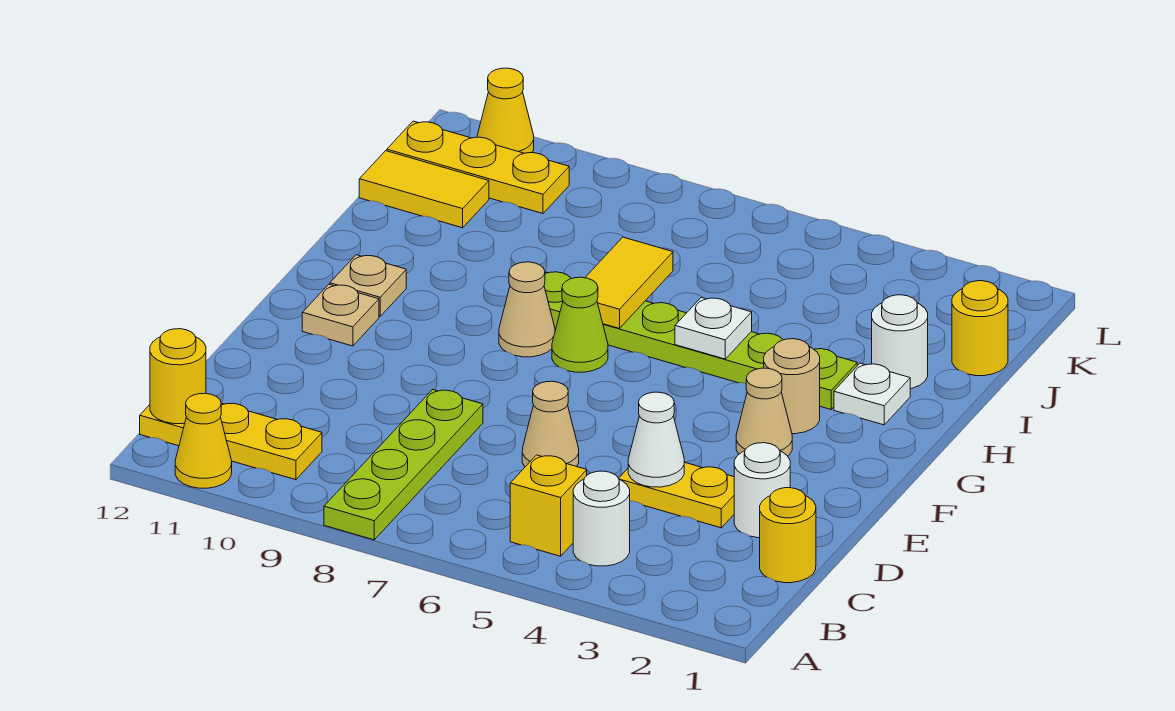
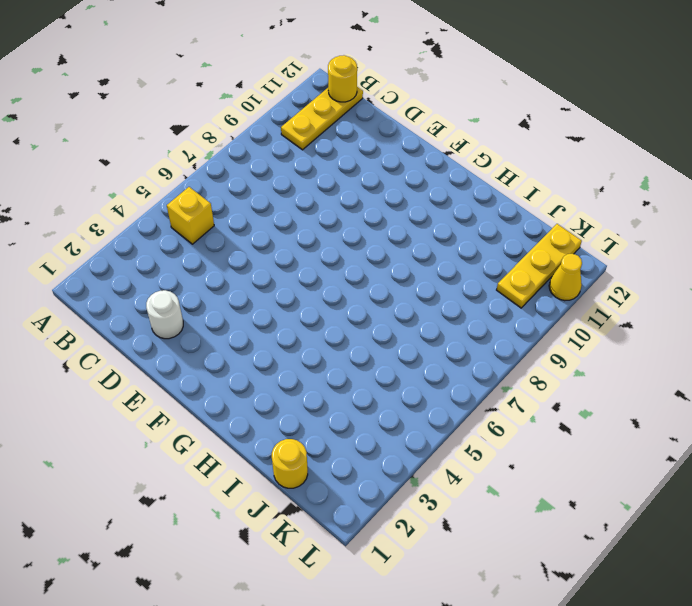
none -> lime plate A8:D8 level 1
none -> yellow cone A11 level 1
none -> white round brick B4 level 1

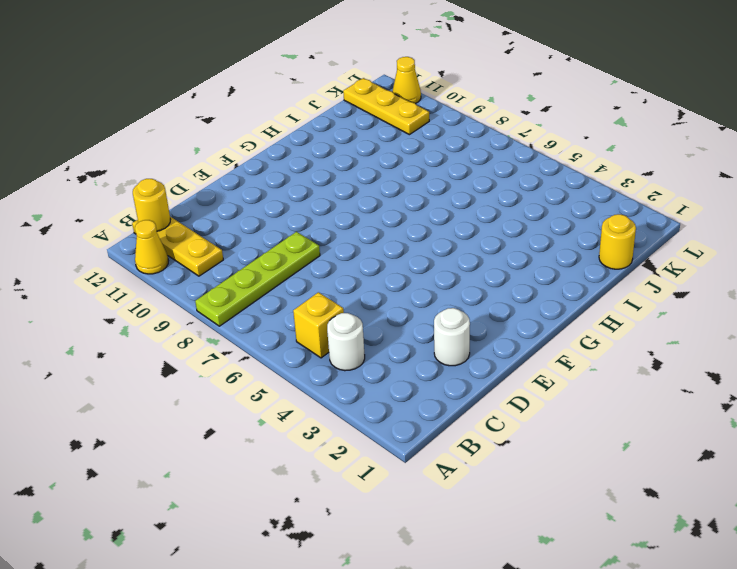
none -> yellow round brick C1 level 1
none -> yellow plate D3:D4 level 1
none -> tan cone D6 level 1

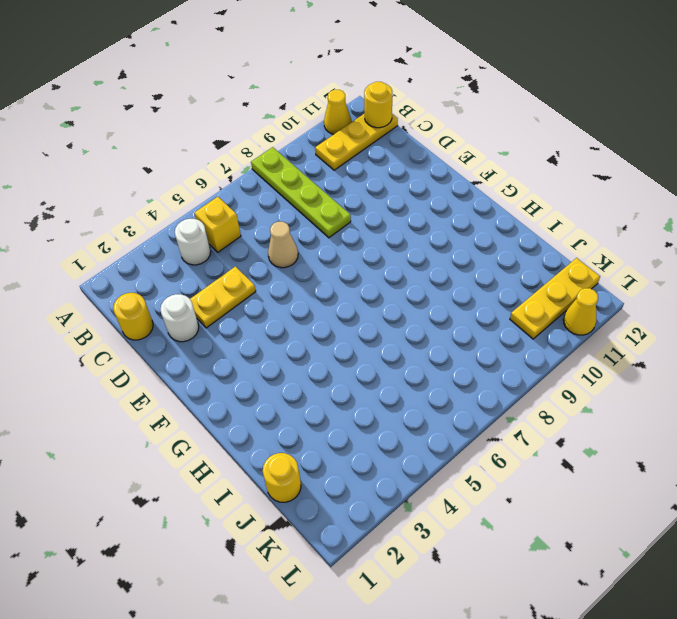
none -> tan cone F3 level 1
none -> tan plate F11 level 1
none -> tan round brick G3 level 1

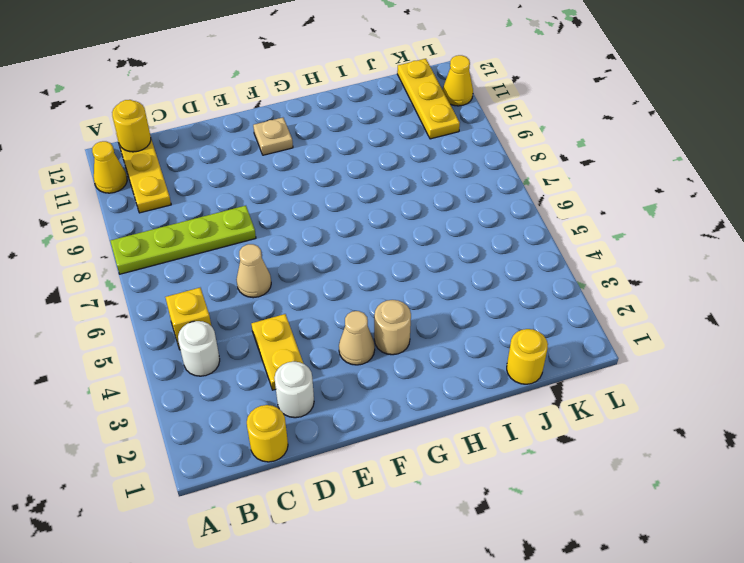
none -> lime cone G7 level 1
none -> tan cone G8 level 1
none -> tan plate G11 level 1

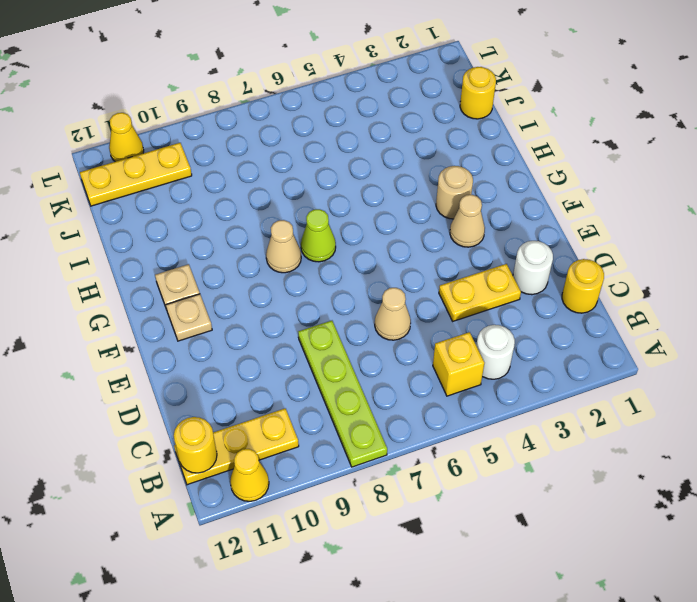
none -> white plate H2 level 1
none -> lime plate H3:H8 level 1
none -> white round brick I2 level 1

